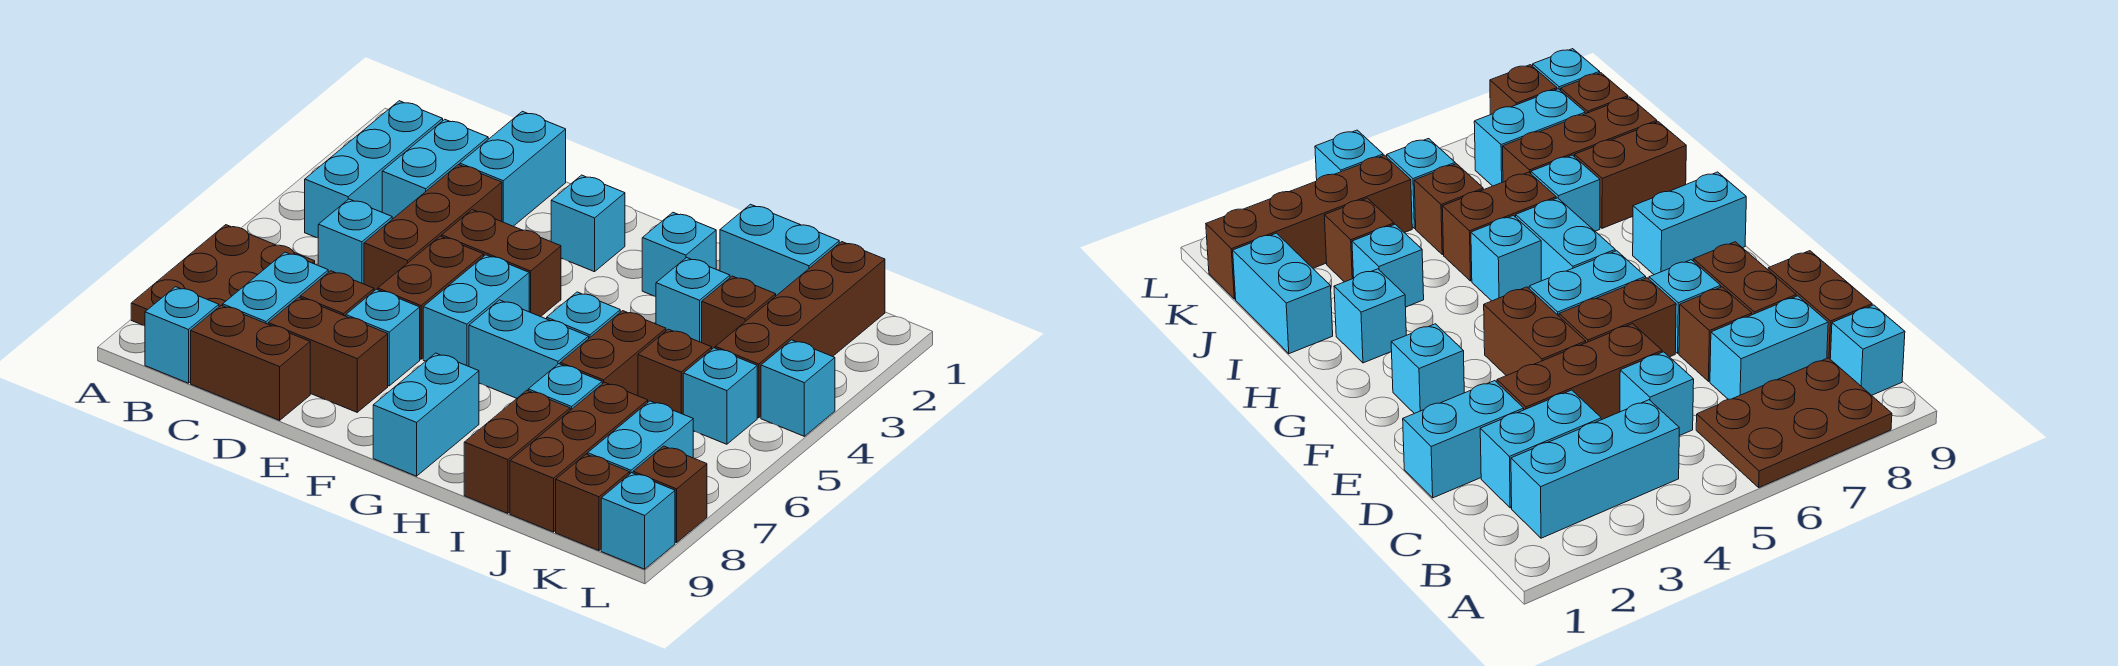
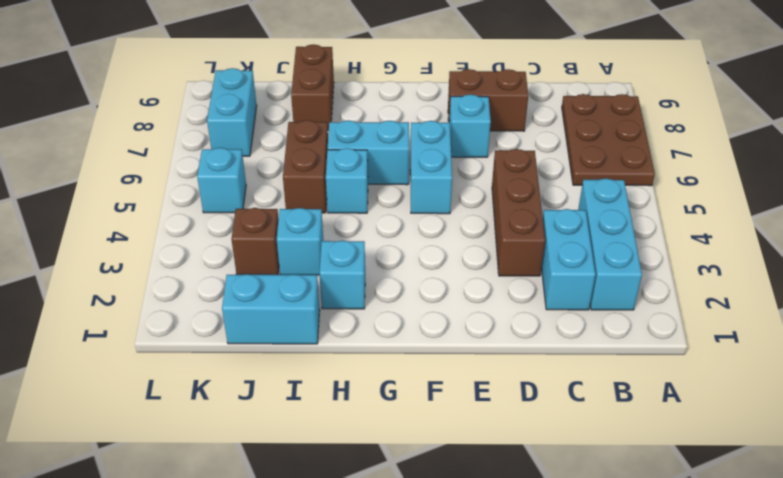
none -> cyan brick B9 level 1
none -> cyan brick C5 level 1
none -> cyan brick C7:C8 level 1
none -> brown brick C9:D9 level 1

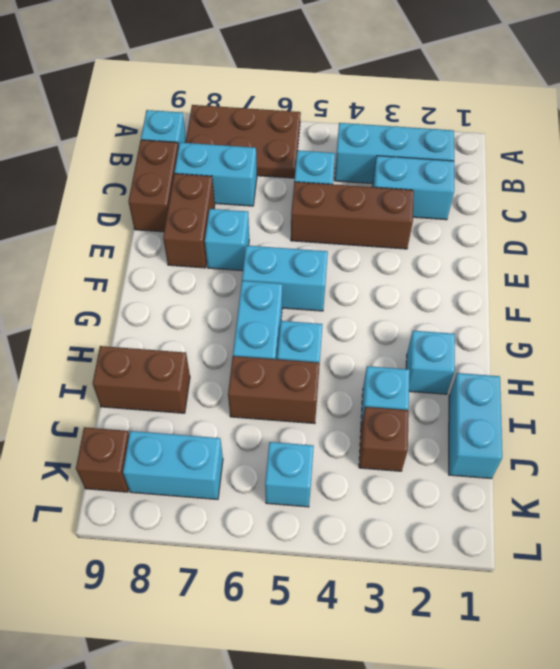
none -> cyan brick D1:D2 level 1
none -> brown brick D7 level 1
none -> brown brick E4:F4 level 1
none -> brown brick E5:E6 level 1

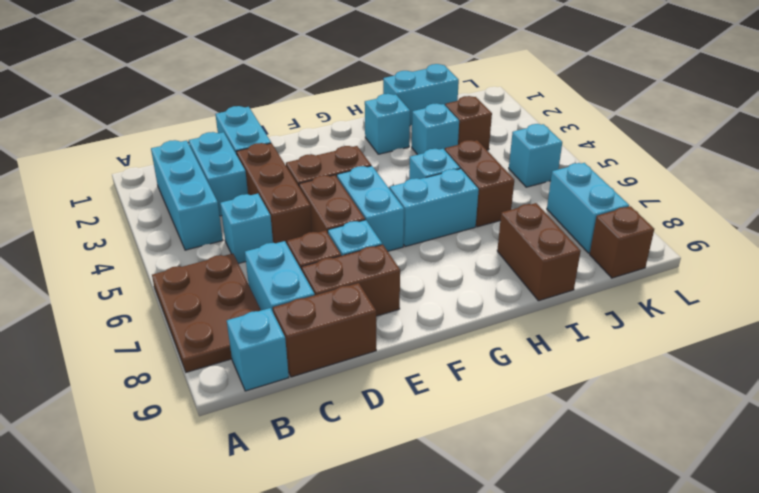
none -> cyan brick F2 level 1
none -> cyan brick G8:G9 level 1
none -> cyan brick I7 level 1
none -> brown brick J5 level 1

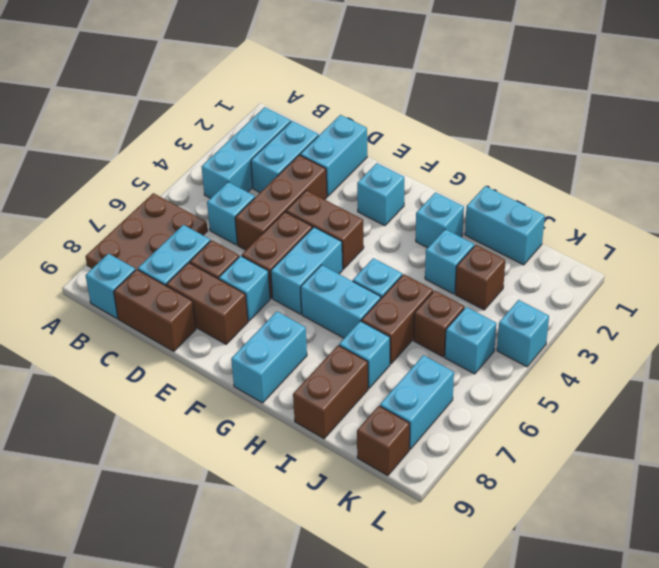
none -> brown brick J7:J9 level 1
none -> brown brick K1:K4 level 1
none -> brown brick L8 level 1
none -> cyan brick L9 level 1

